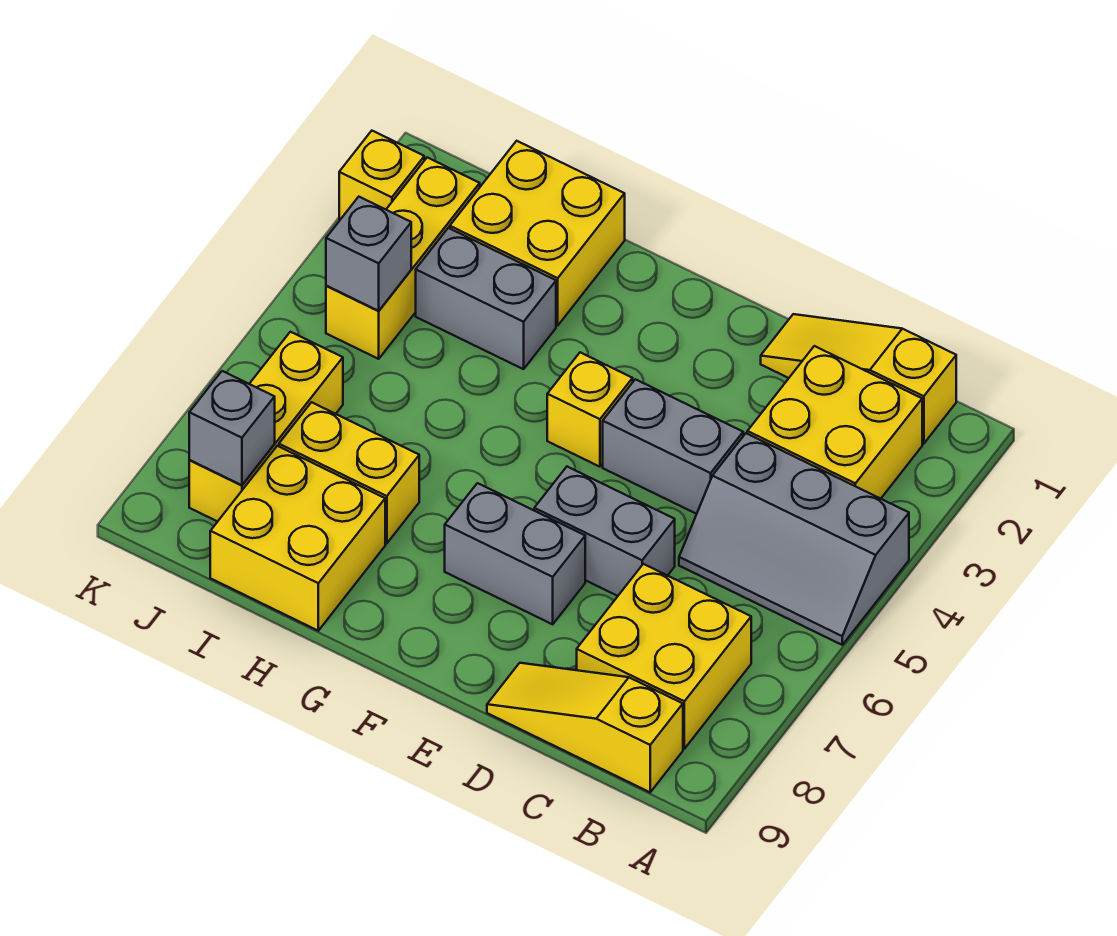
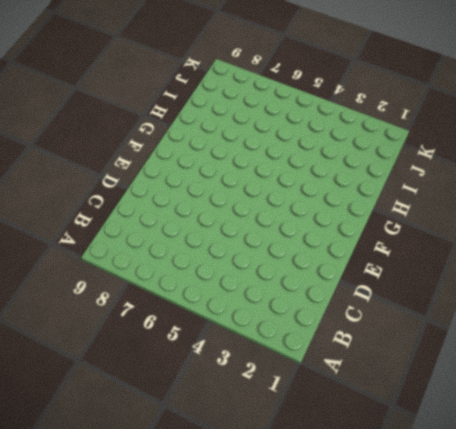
none -> grey slope A4:C5 level 1 top 4
none -> yellow slope B1:D1 level 1 top B
none -> yellow brick B2:C3 level 1

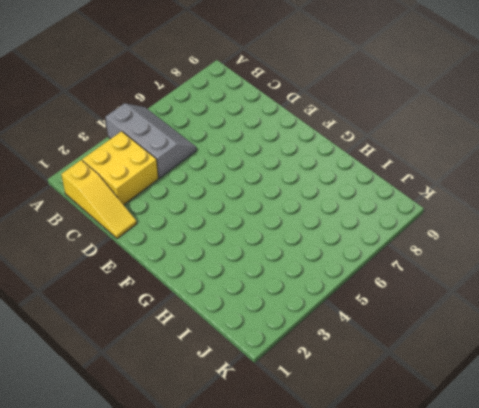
none -> yellow brick B7:C8 level 1
none -> yellow slope B9:D9 level 1 top B
none -> grey brick D4:E4 level 1

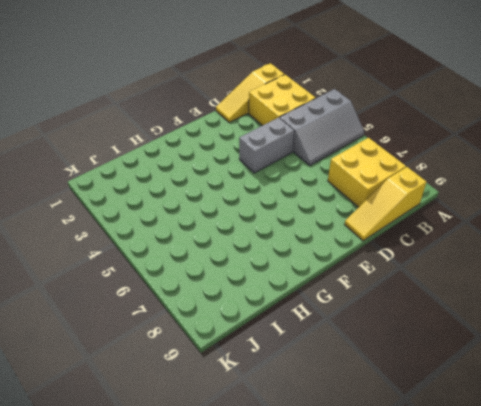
none -> grey brick D6:E6 level 1
none -> grey brick E7:F7 level 1
none -> yellow brick F4 level 1

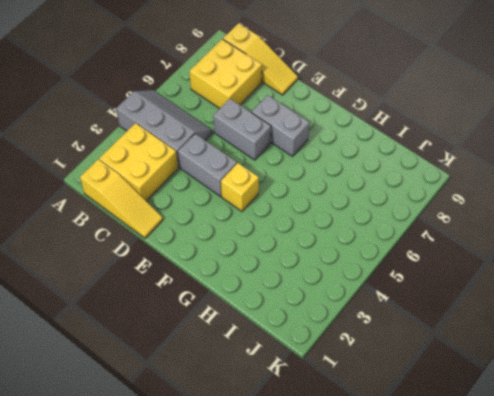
none -> yellow brick H1:I2 level 1
none -> grey brick H3:I3 level 1
none -> yellow brick H7:I7 level 1

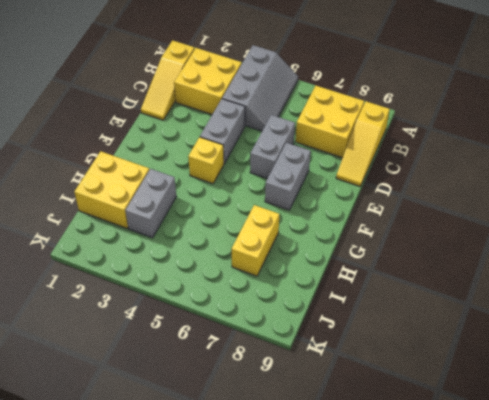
none -> yellow brick H8:I9 level 1
none -> yellow brick J2:J4 level 1
none -> yellow brick J6:J8 level 1

